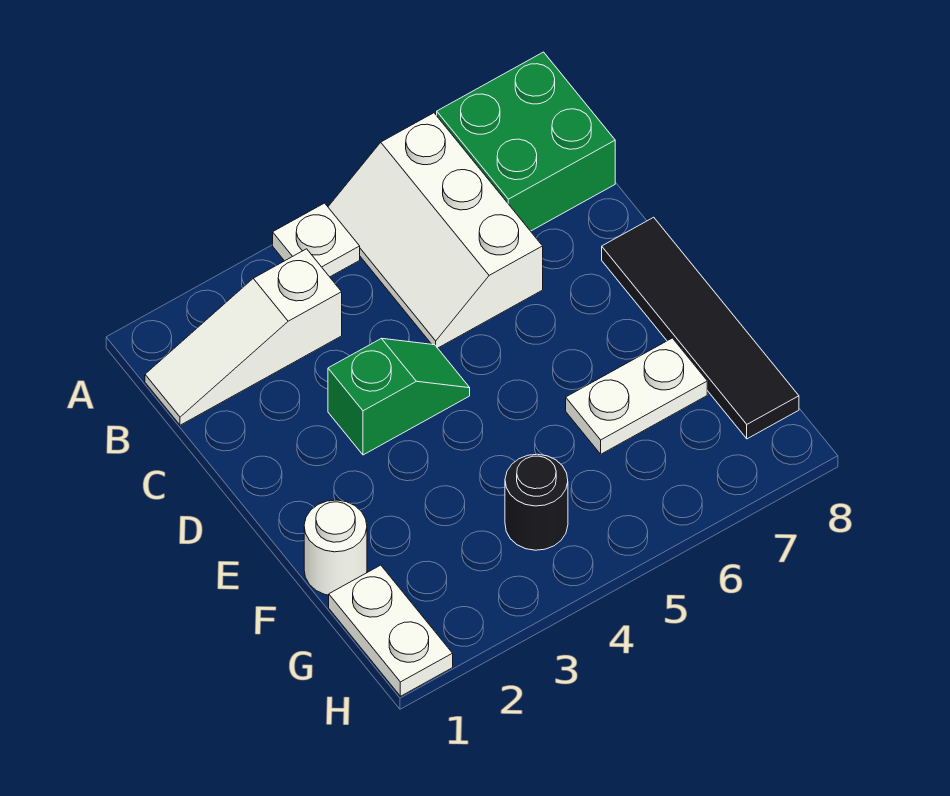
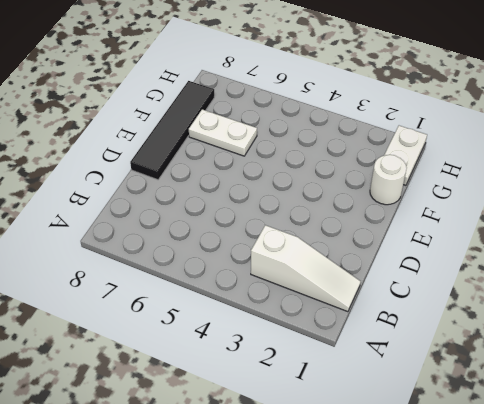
none -> white plate A4 level 1
none -> white slope A5:C6 level 1 top 6

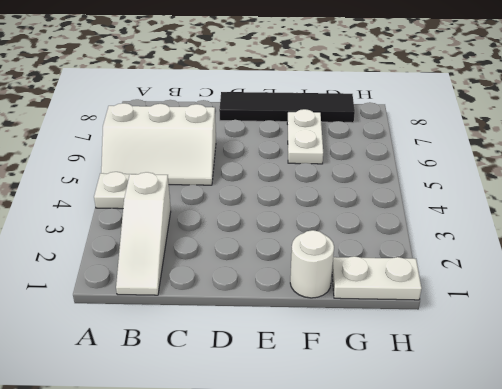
none -> green brick A7:B8 level 1
none -> green slope D3:D4 level 1 top 3

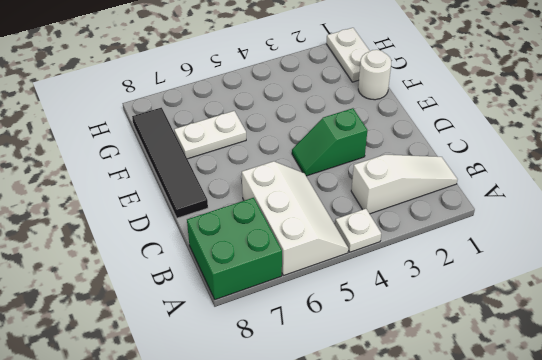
none -> black round brick G4 level 1

